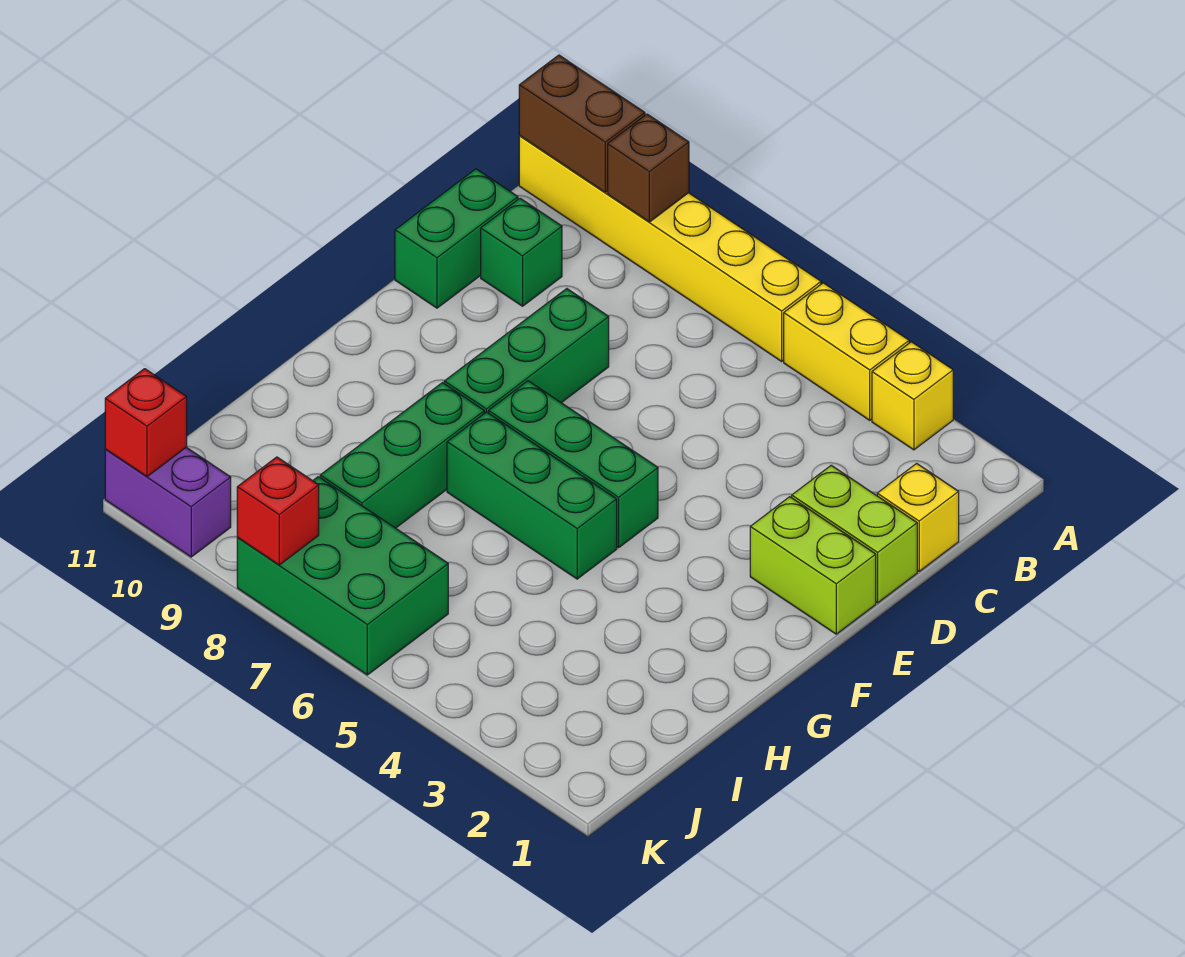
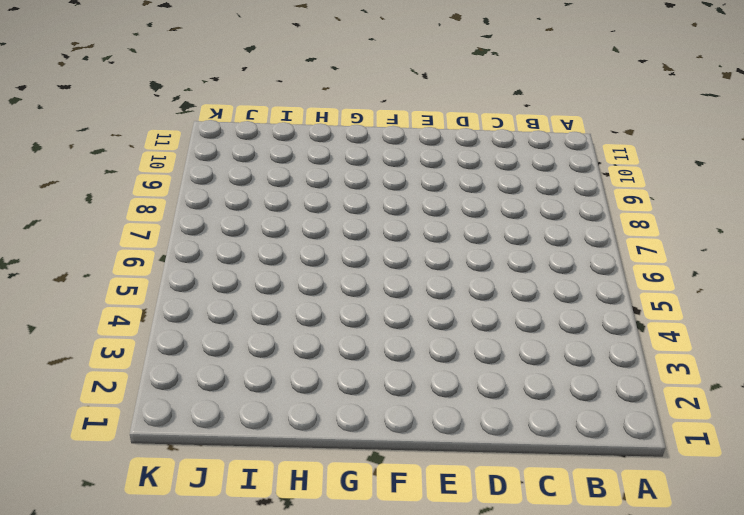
none -> yellow brick A3 level 1
none -> yellow brick A4:A5 level 1
none -> yellow brick A6:A11 level 1

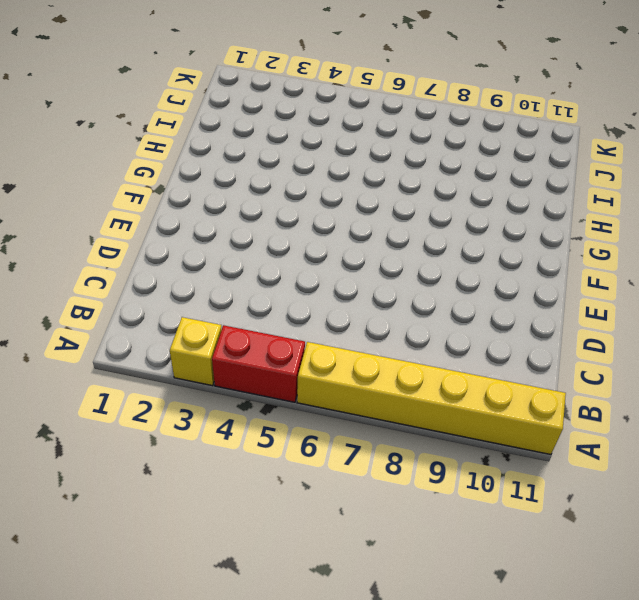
red brick A4:A5 level 1 -> yellow brick A4:A5 level 1
none -> yellow brick C1 level 1
none -> green brick C10 level 1
none -> green brick C11:D11 level 1

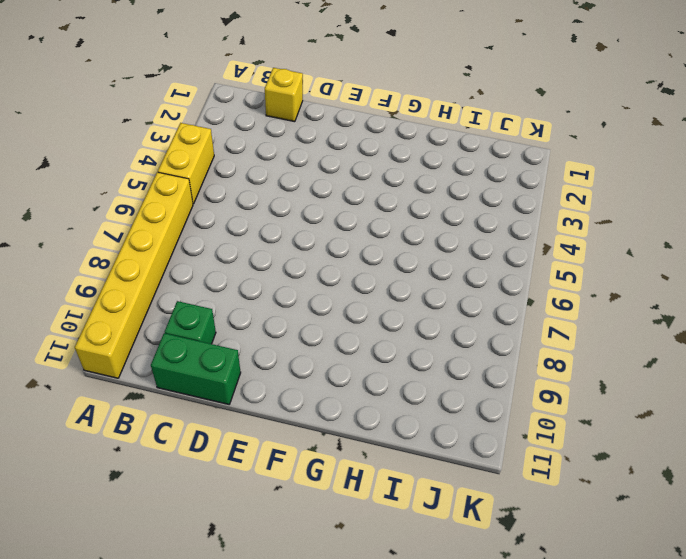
none -> yellow brick A3 level 1
none -> lime brick D1:D2 level 1
none -> green brick D8:F8 level 1

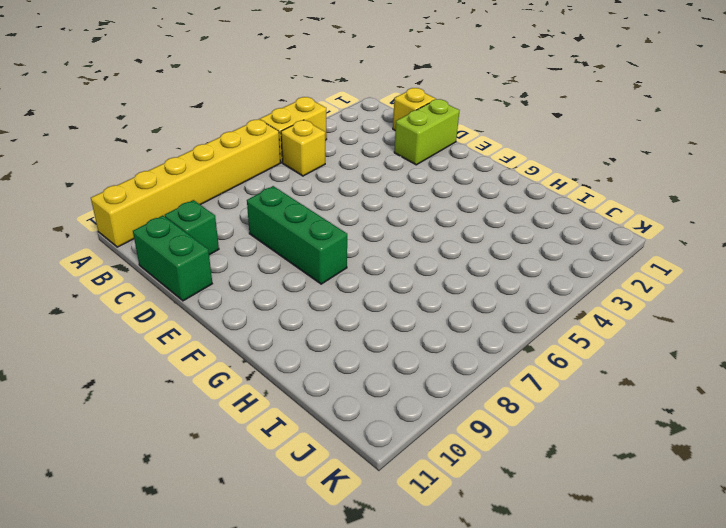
yellow brick B5 level 1 -> yellow brick A3 level 1
none -> lime brick E1:E2 level 1
none -> green brick F5:F7 level 1
none -> green brick G5:G7 level 1

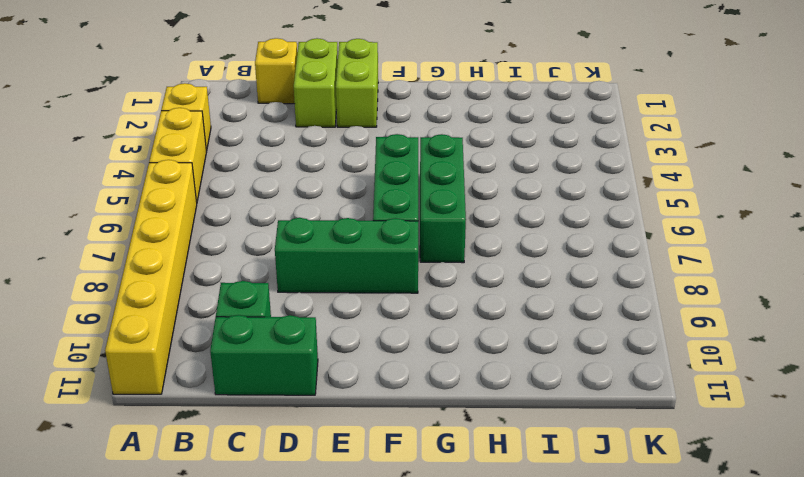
none -> green brick G8:I8 level 1
none -> green brick J6:K8 level 1
none -> purple brick K10:K11 level 1

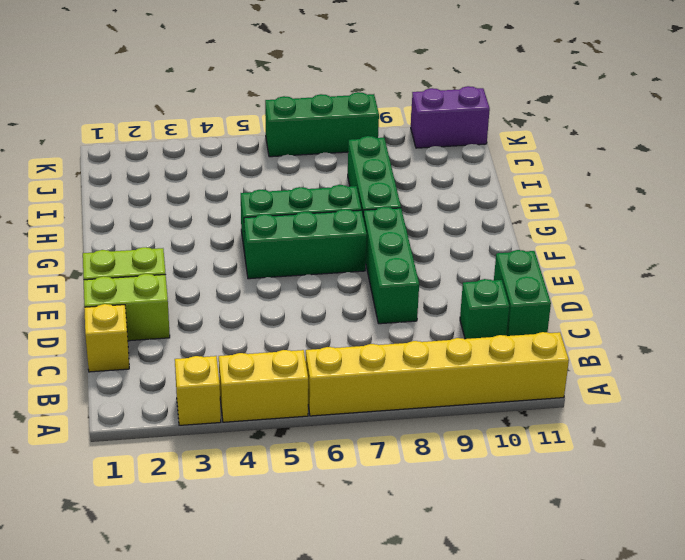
green brick K6:K8 level 1 -> green brick J6:K8 level 1
none -> brown brick A9 level 2
none -> brown brick A10:A11 level 2
none -> red brick K8 level 2

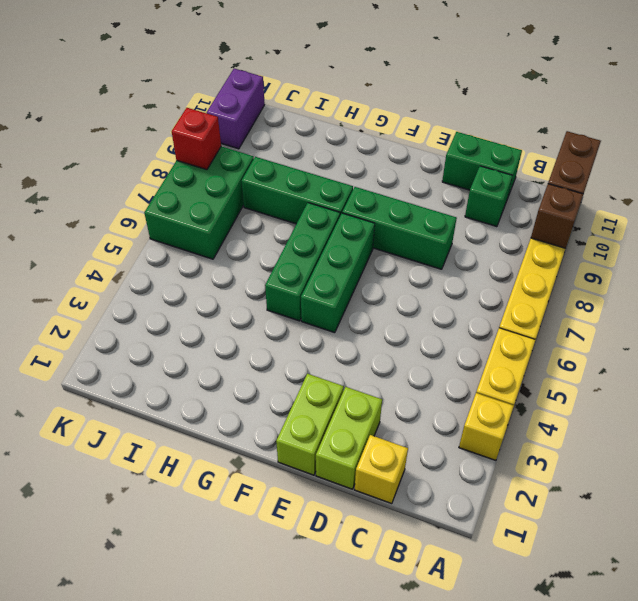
none -> red brick K11 level 2

